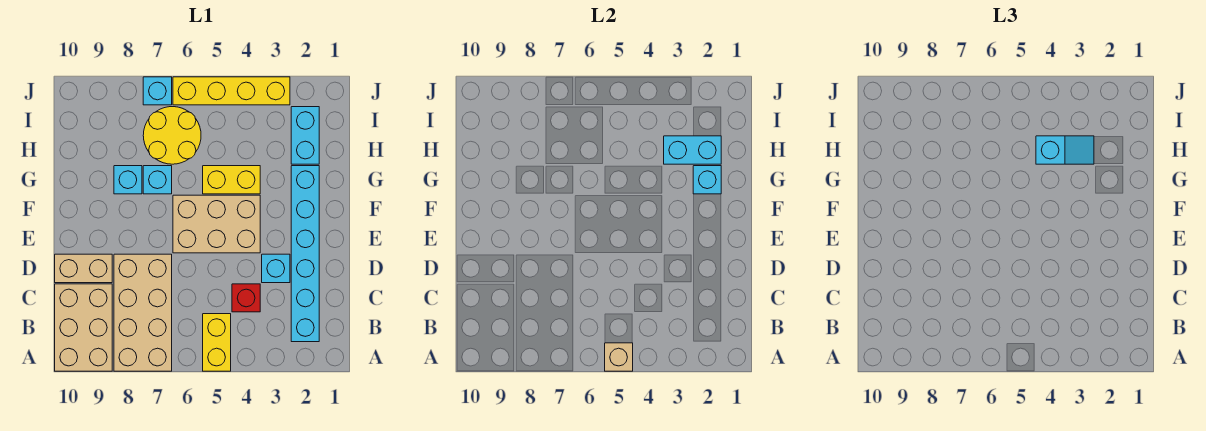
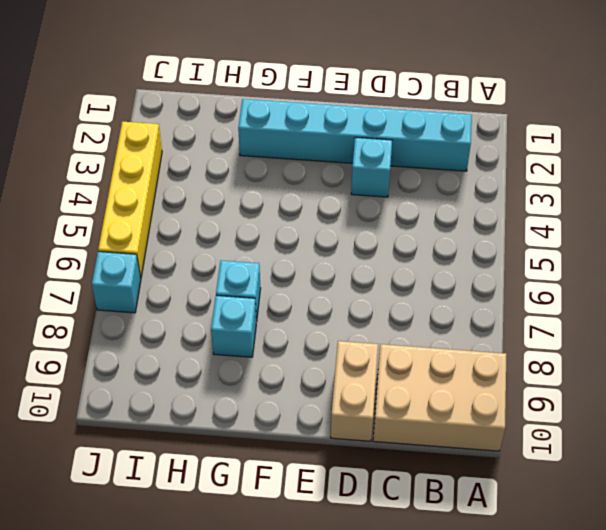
none -> yellow brick A5:B5 level 1
none -> tan brick A7:D8 level 1
none -> red brick C4 level 1

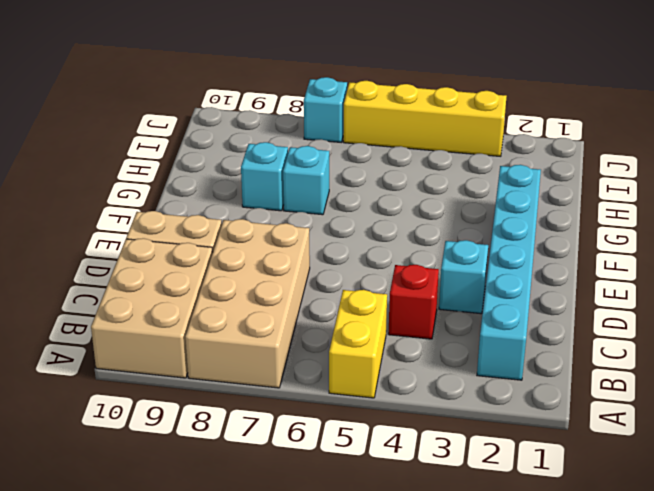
none -> tan brick E4:F6 level 1
none -> yellow brick G4:G5 level 1
none -> cyan brick H2:I2 level 1

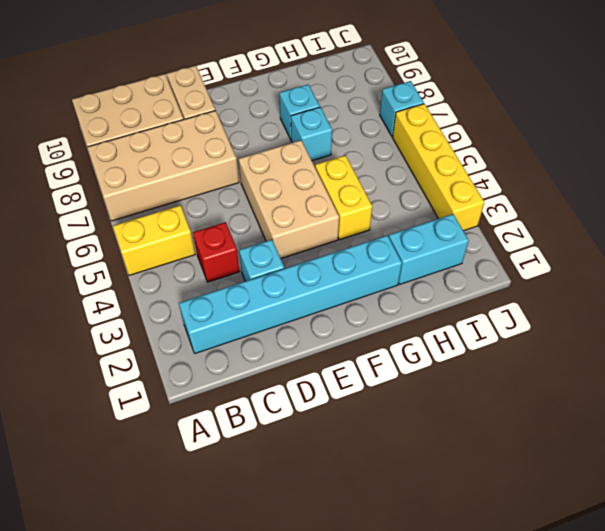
none -> yellow round brick H6:I7 level 1
none -> tan brick A5 level 2
none -> cyan brick G2 level 2

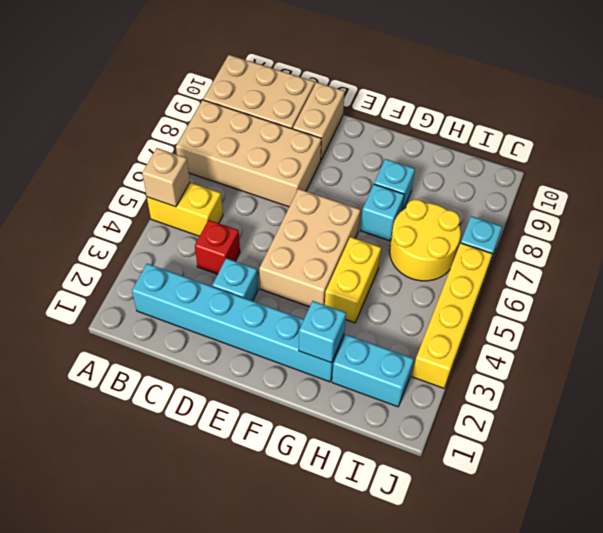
none -> cyan brick H2:H3 level 2
none -> cyan slope H3:H4 level 3 top 4

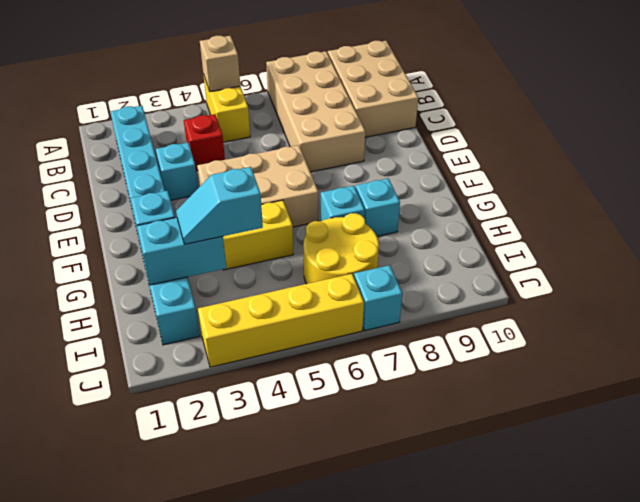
none -> tan brick D9:D10 level 1

